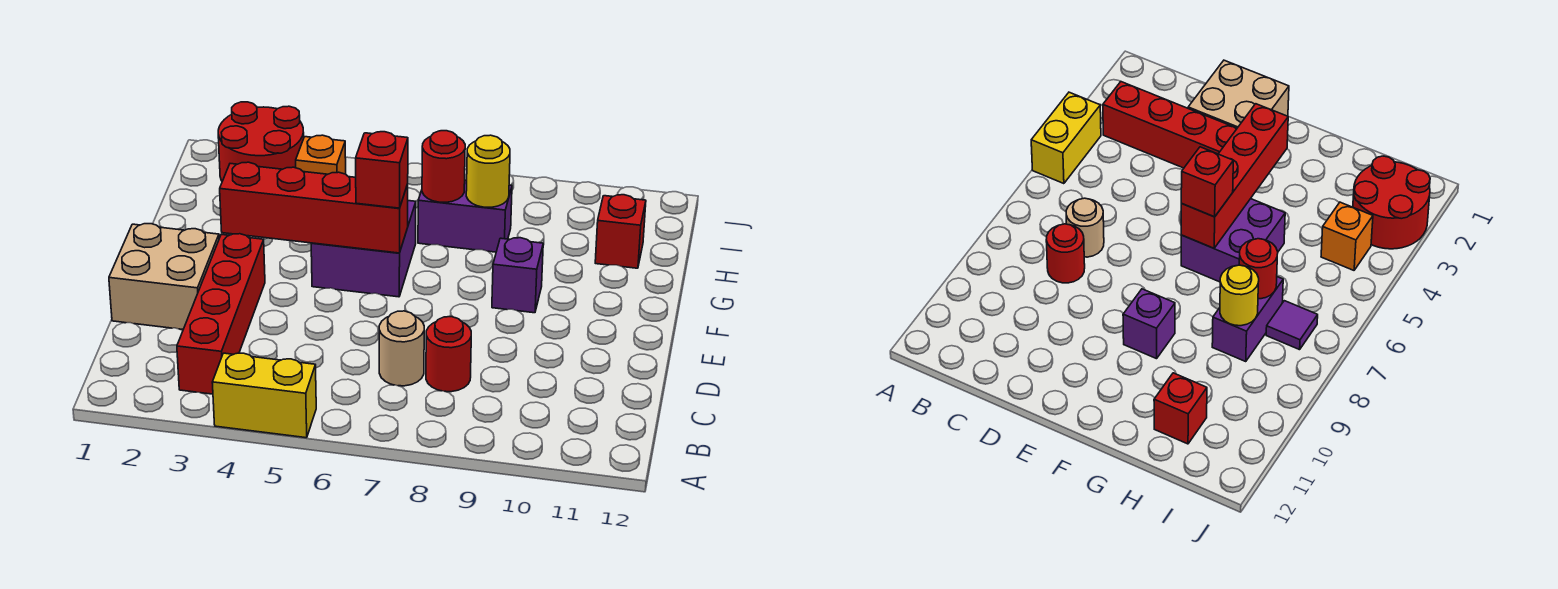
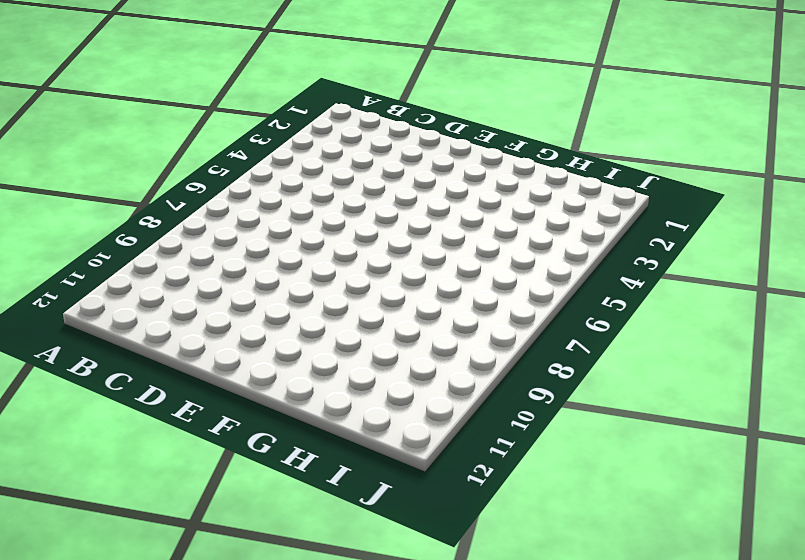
none -> yellow brick A4:A5 level 1
none -> red brick B3:E3 level 1
none -> tan round brick C7 level 1

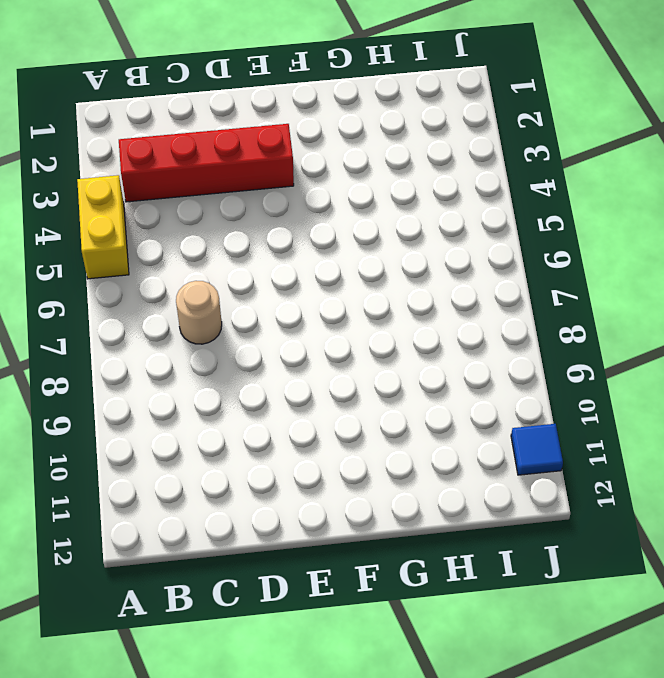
blue tile J11 level 1 -> none
none -> red round brick C8 level 1
none -> tan brick D1:E2 level 1
none -> purple brick F5:G6 level 1

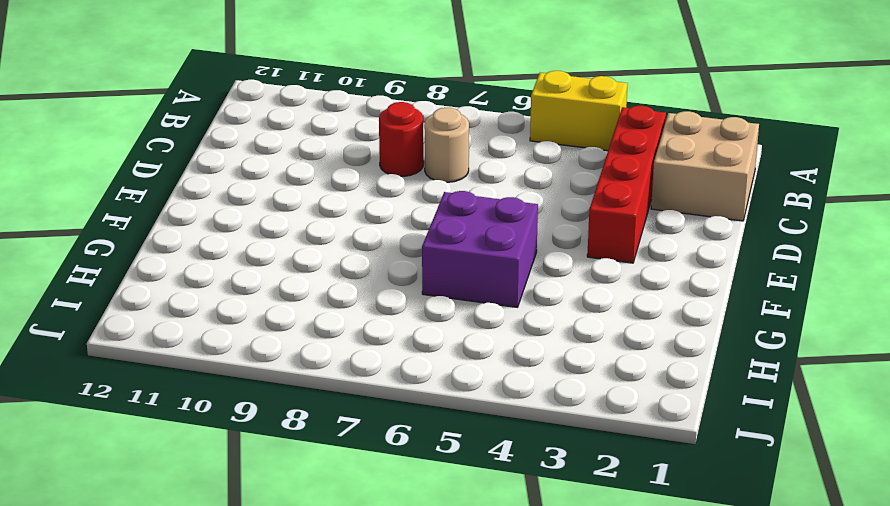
tan brick B1:C2 level 1 -> tan brick D1:E2 level 1
none -> purple brick F9 level 1
none -> purple brick H7:H8 level 1
none -> red brick H11 level 1

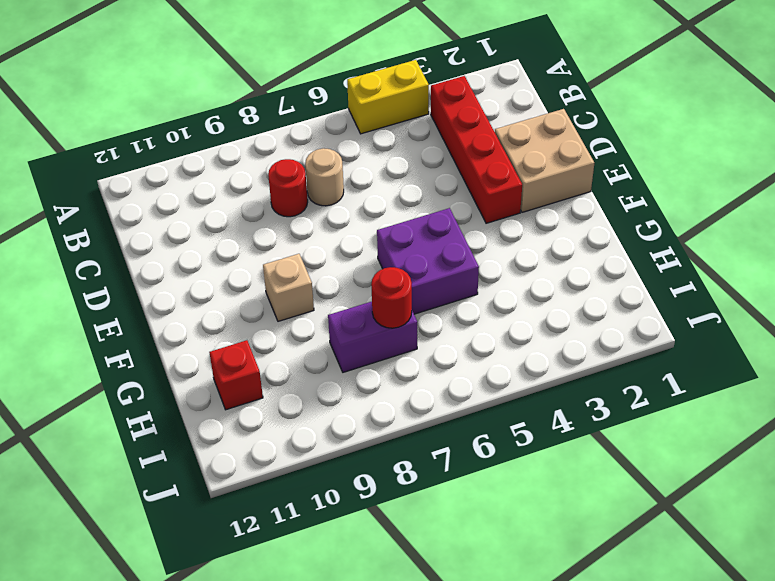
tan brick F9 level 1 -> purple brick F9 level 1
none -> red round brick I2:J3 level 1
none -> orange brick I4 level 1
none -> purple tile I7 level 1

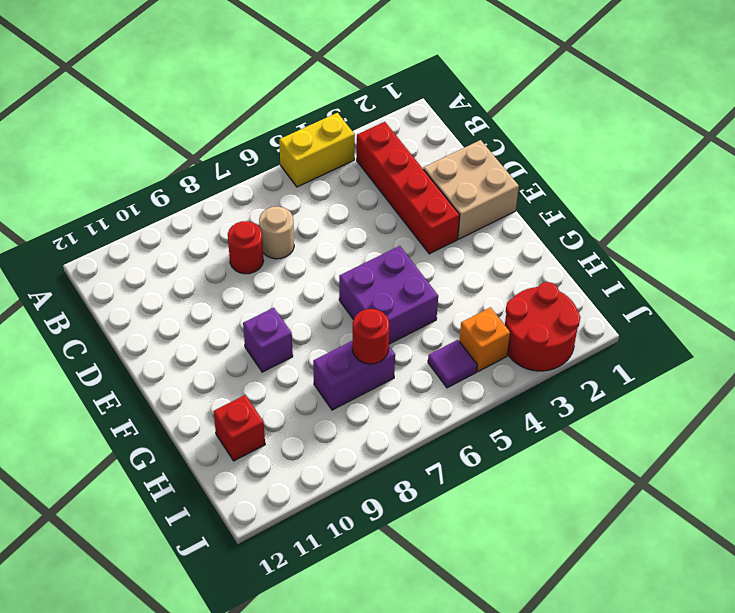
purple tile I5 level 1 -> purple tile I7 level 1
none -> red brick F3:F6 level 2
none -> yellow round brick H8 level 2
none -> red brick F6 level 3

